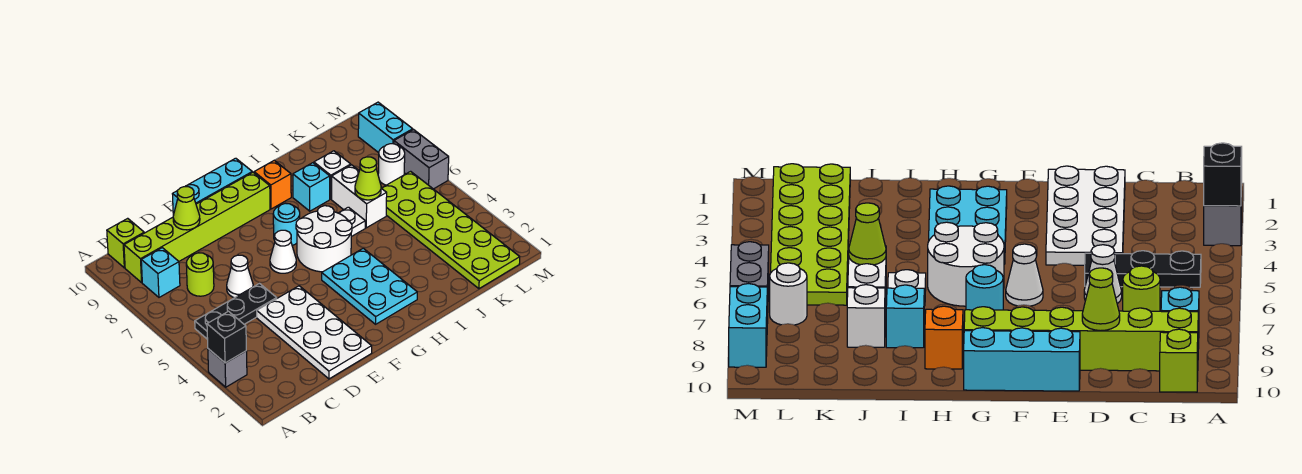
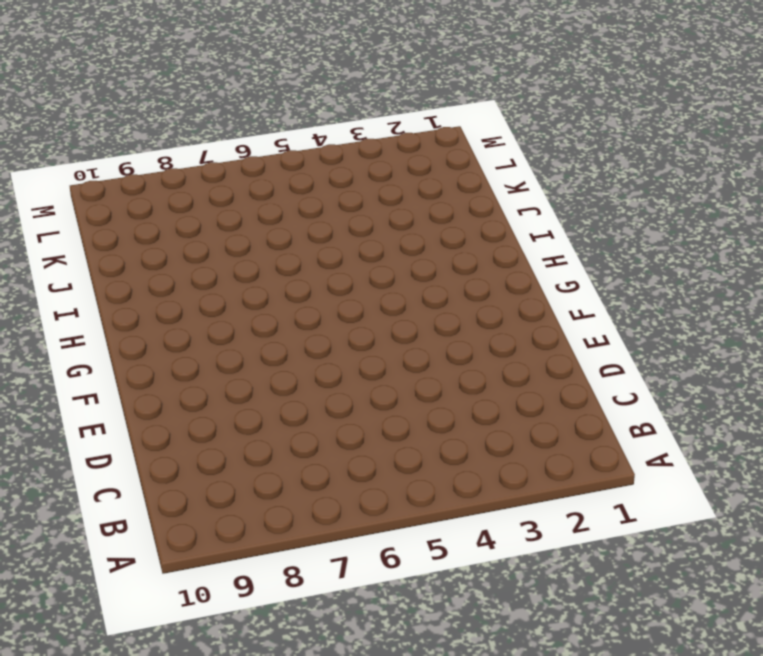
none -> grey brick A3 level 1
none -> black plate B5:D5 level 1
none -> cyan brick B8 level 1

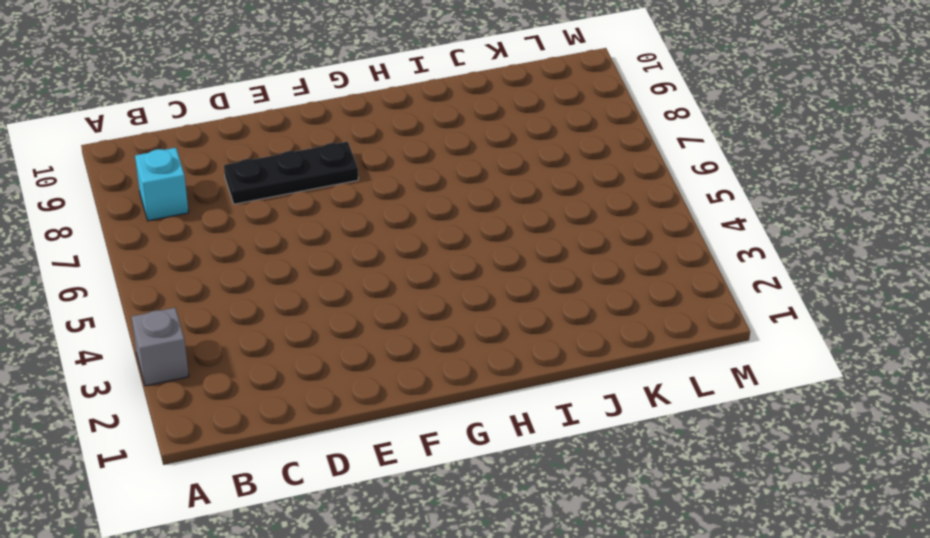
black plate D8:F8 level 1 -> black plate B5:D5 level 1
none -> lime brick B9:G9 level 1
none -> lime brick B10 level 1
none -> lime round brick C7 level 1

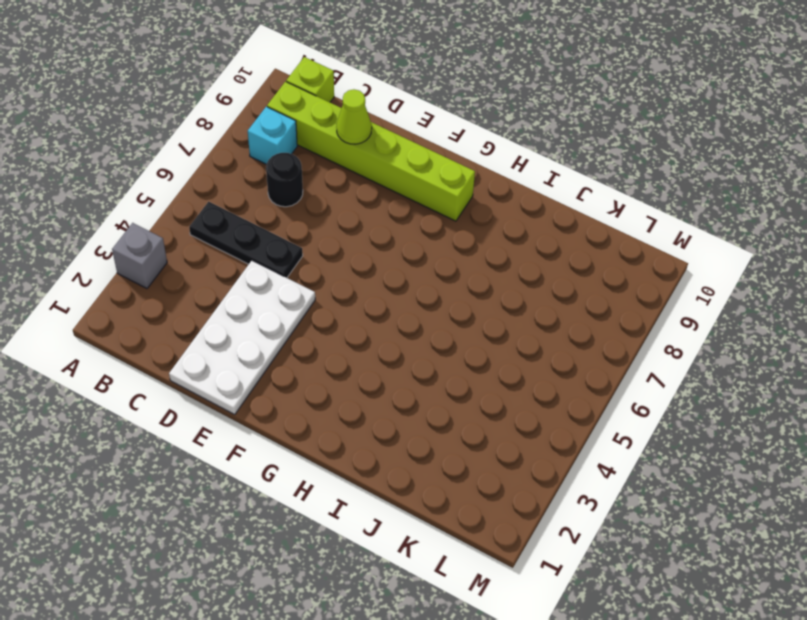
black round brick C7 level 1 -> lime round brick C7 level 1
none -> white cone D6 level 1
none -> cyan brick E10:G10 level 1
none -> white cone F6 level 1

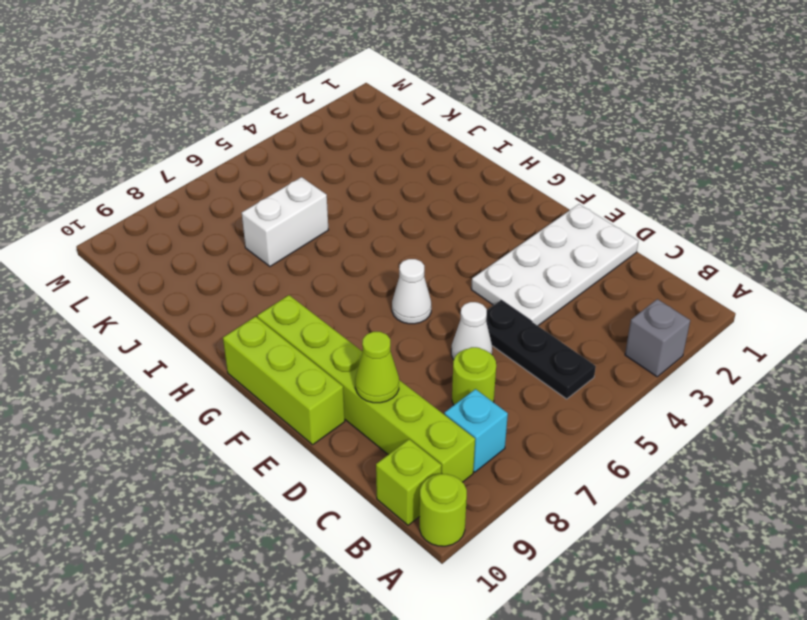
lime round brick A10 level 1 -> none
lime brick E10:G10 level 1 -> cyan brick E10:G10 level 1
none -> cyan plate G2:H4 level 1
none -> white round brick G5:H6 level 1
none -> cyan round brick G7 level 1

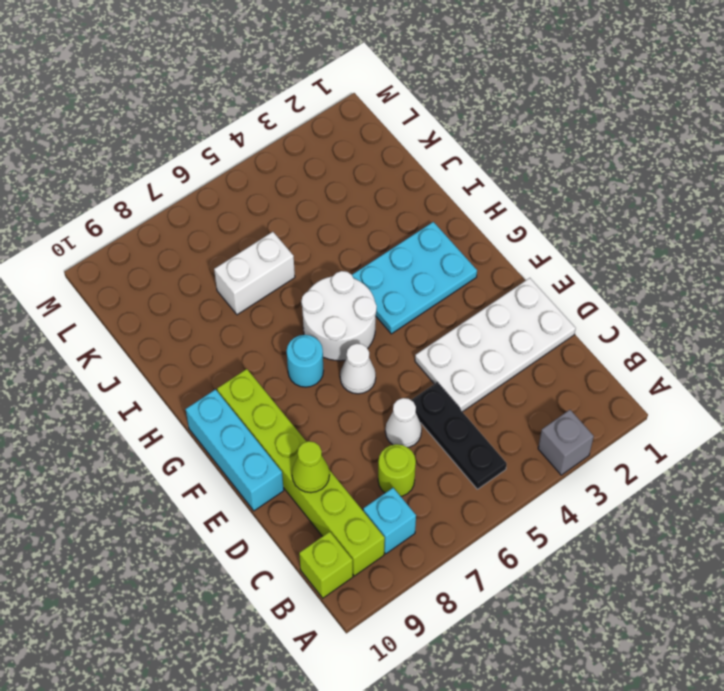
none -> orange brick H9 level 1
none -> white plate I6 level 1
none -> cyan brick I8 level 1

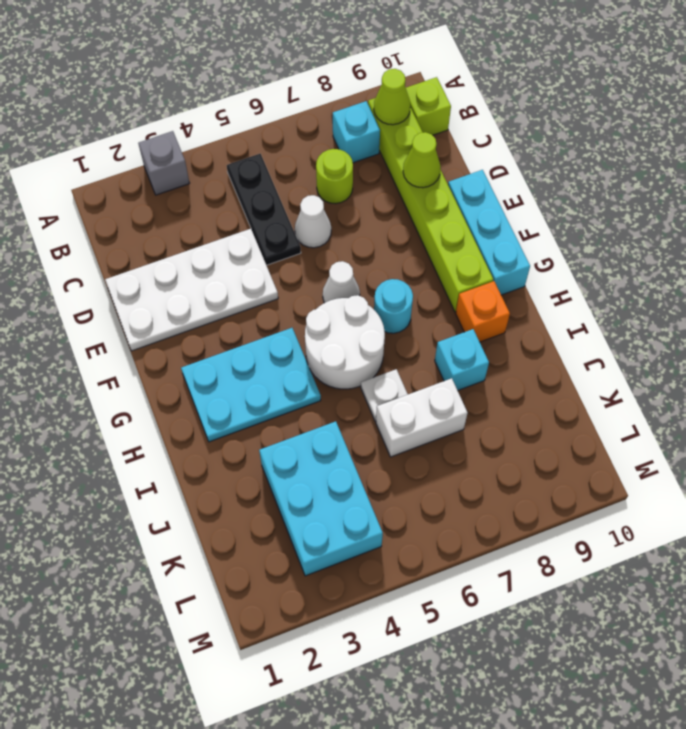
lime cone B9 level 2 -> lime cone J6 level 2
cyan brick J3:L4 level 1 -> lime plate K1:L6 level 1
none -> white brick J8 level 1
none -> white round brick L7 level 1
none -> grey brick M6:M7 level 1

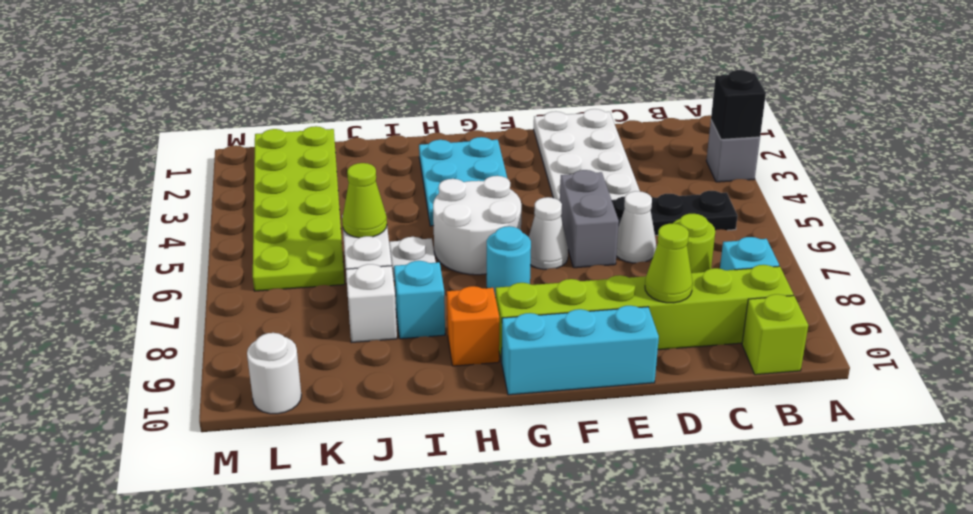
grey brick E5:E6 level 1 -> grey brick M6:M7 level 1
white round brick L10 level 1 -> white round brick L7 level 1
none -> cyan brick M8:M9 level 1

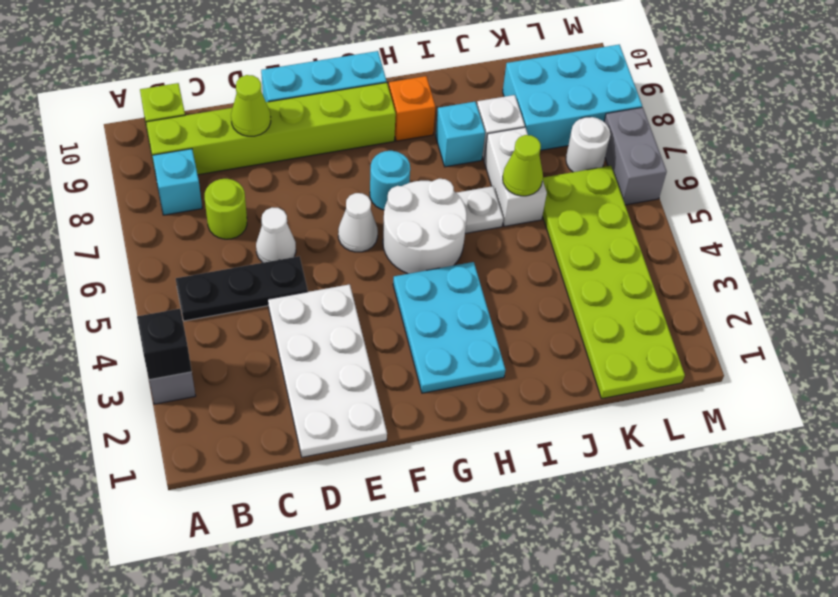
cyan brick K8:M9 level 1 -> cyan brick M8:M9 level 1

